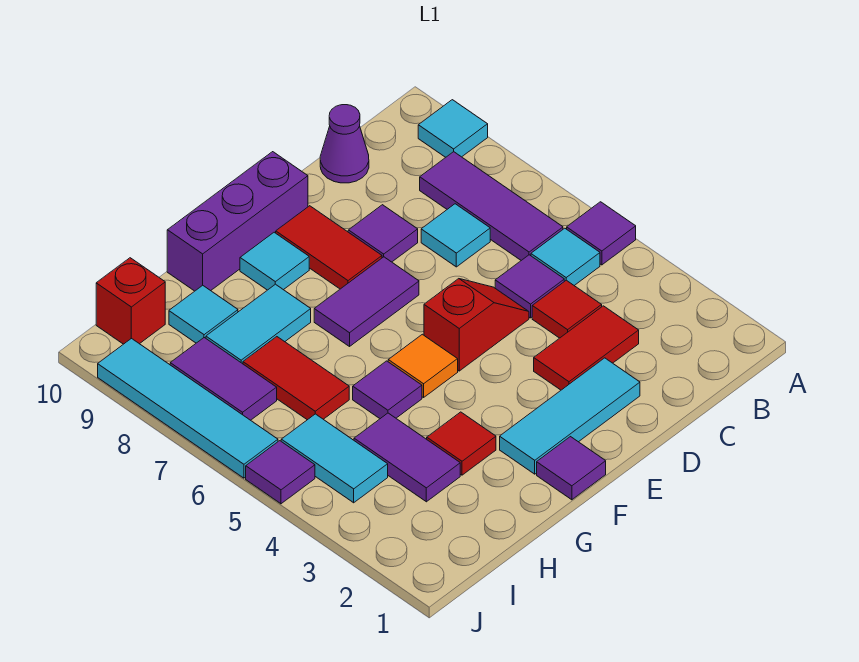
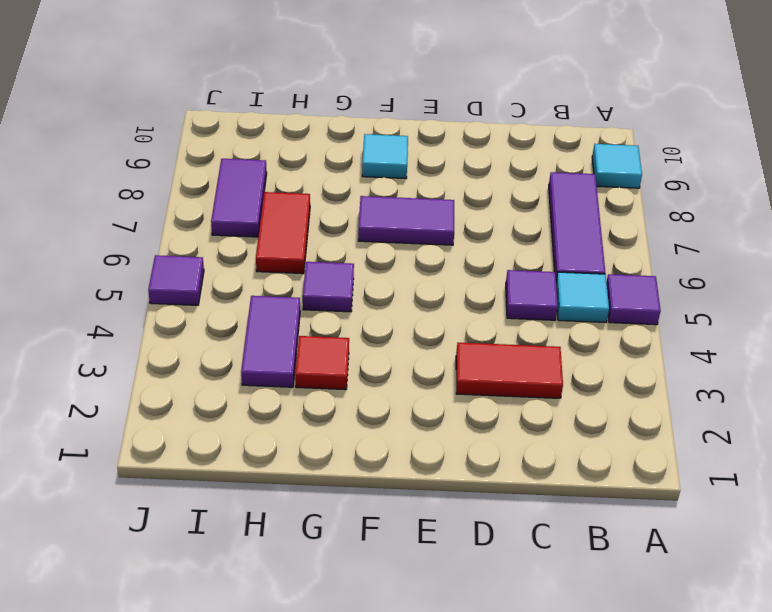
none -> red tile C4 level 1
none -> cyan tile C7 level 1
none -> purple cone C10 level 1

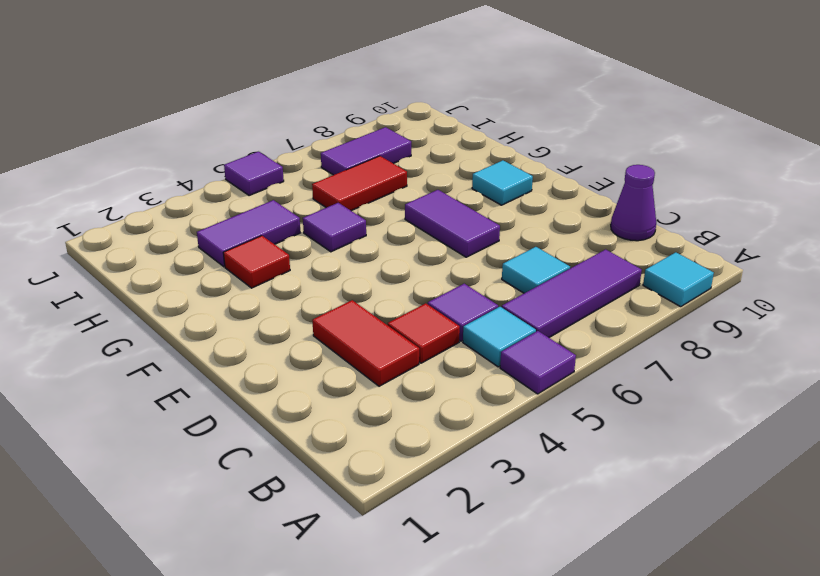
none -> cyan tile D2:F2 level 1
none -> red slope D5:E5 level 1 top E
none -> purple tile D8 level 1

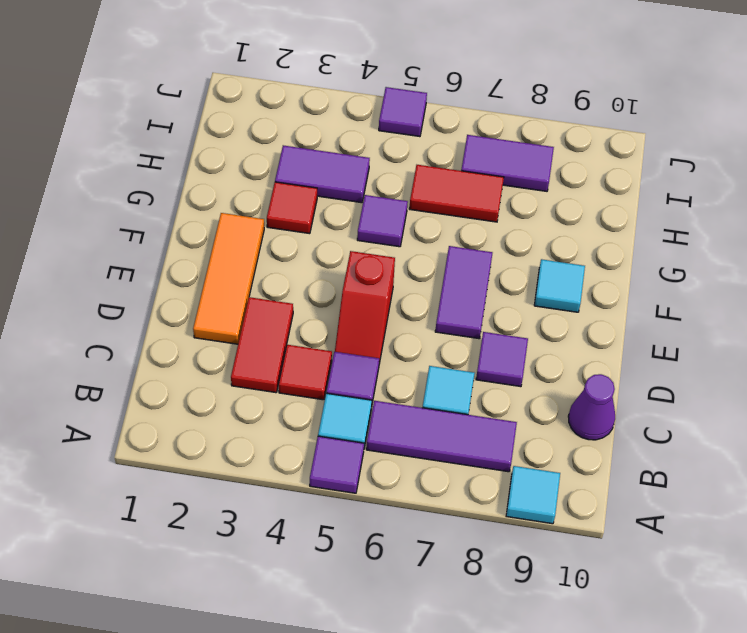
orange tile D2:F2 level 1 -> cyan tile D2:F2 level 1
none -> red tile E8:E9 level 1
none -> purple brick E10:G10 level 1
none -> purple tile F1 level 1

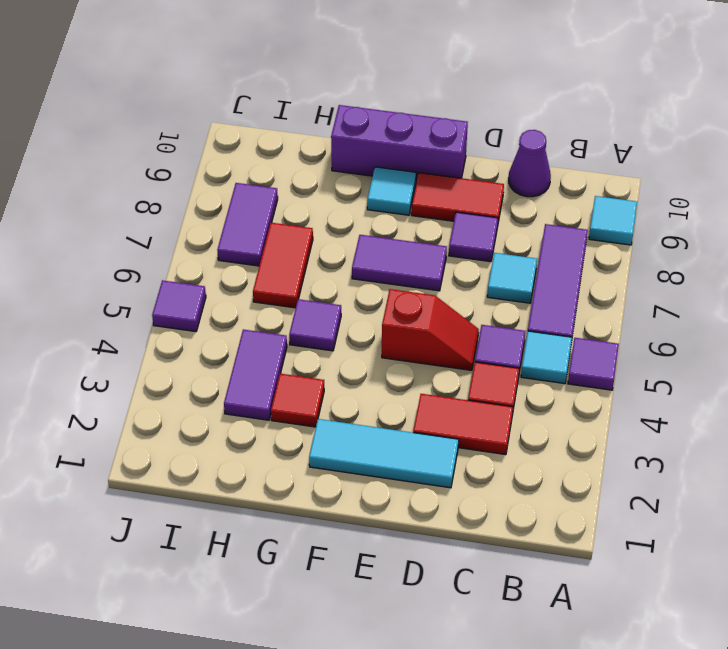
red tile D9:E9 level 1 -> red tile E8:E9 level 1
none -> purple tile F1 level 1
none -> orange tile F5 level 1
none -> cyan tile G8:H8 level 1

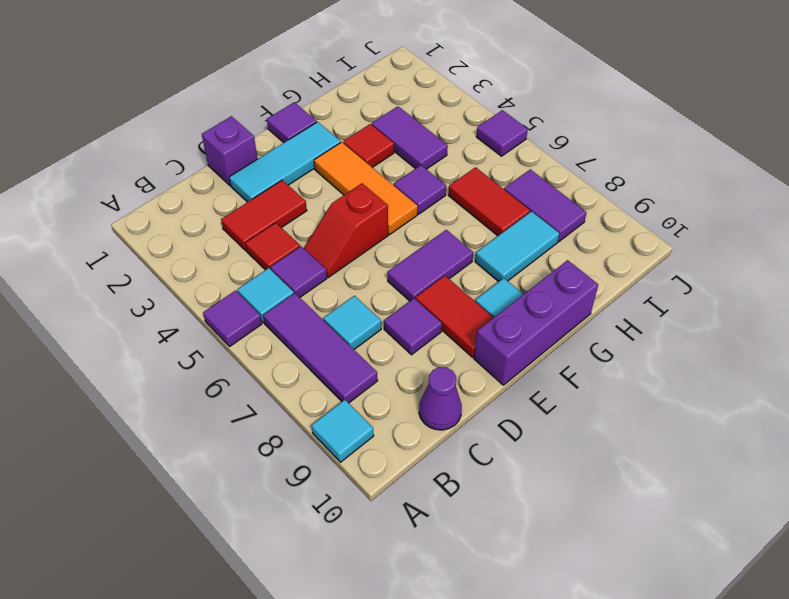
purple brick D1 level 1 -> none
orange tile F3:F5 level 1 -> orange tile F5 level 1
none -> cyan tile H9 level 1
none -> cyan tile I4:I5 level 1
none -> red brick I10 level 1

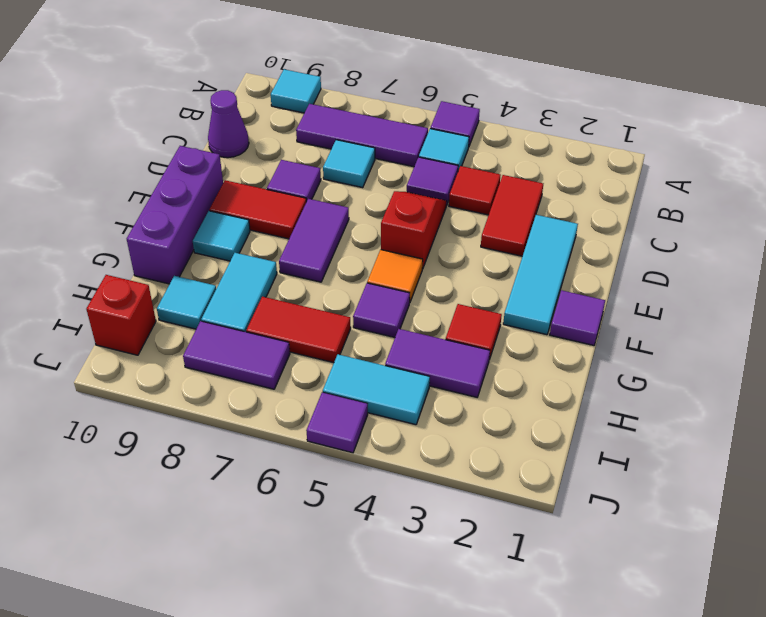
none -> cyan tile J6:J9 level 1

